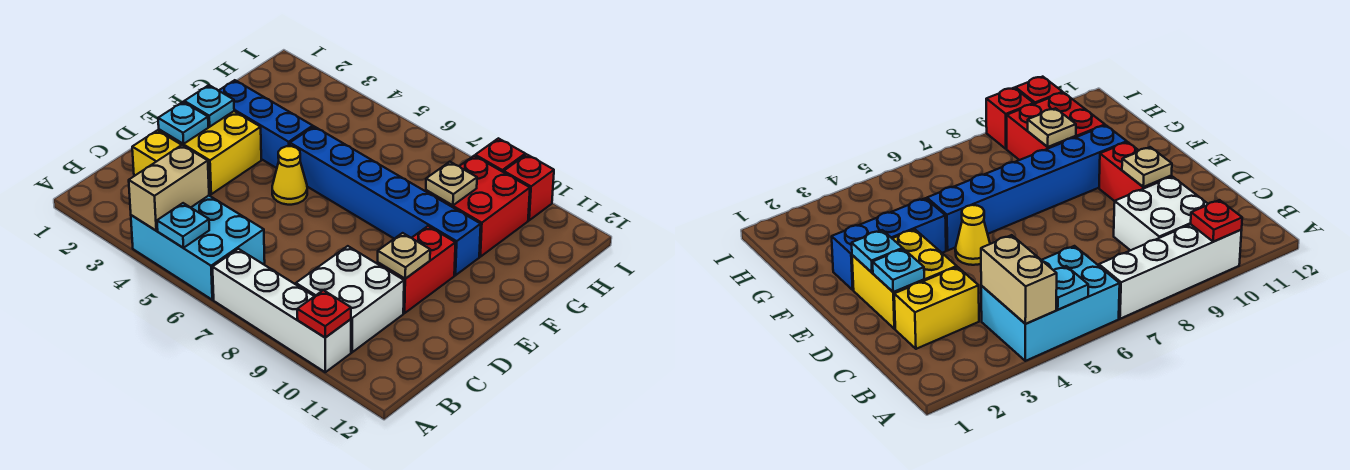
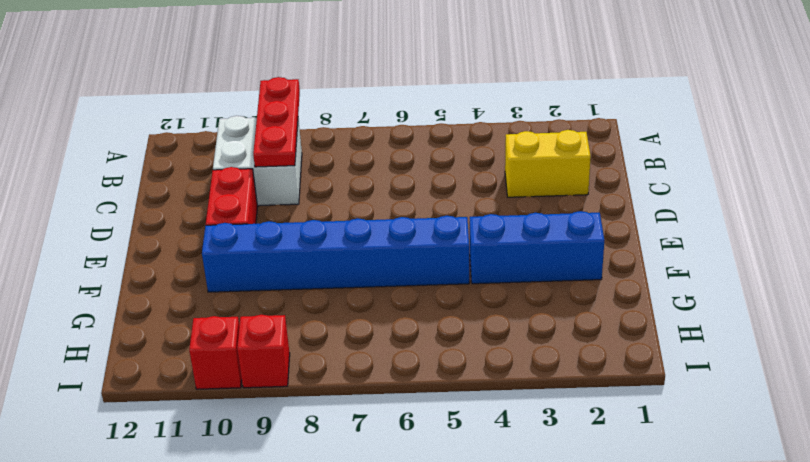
red plate A9:C9 level 2 -> none
none -> cyan brick A4:B6 level 1
none -> white brick A7:A10 level 1
none -> yellow brick D2:E3 level 1

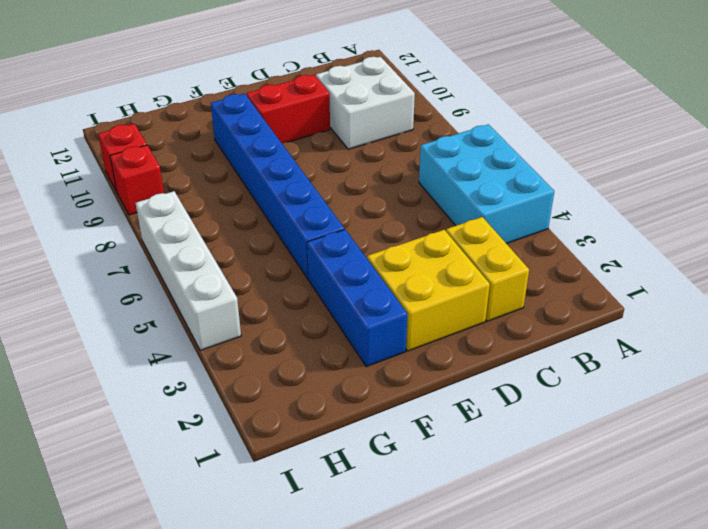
white brick I4:I7 level 1 -> white brick A7:A10 level 1
none -> yellow cone E5 level 1
none -> red brick G9:H10 level 1
none -> tan brick A4:B4 level 2

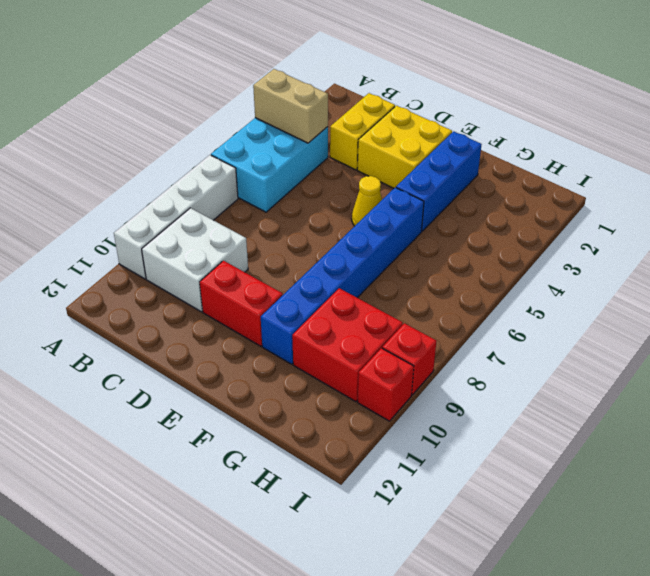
none -> cyan plate A5 level 2
none -> red plate A10 level 2
none -> cyan plate D2 level 2

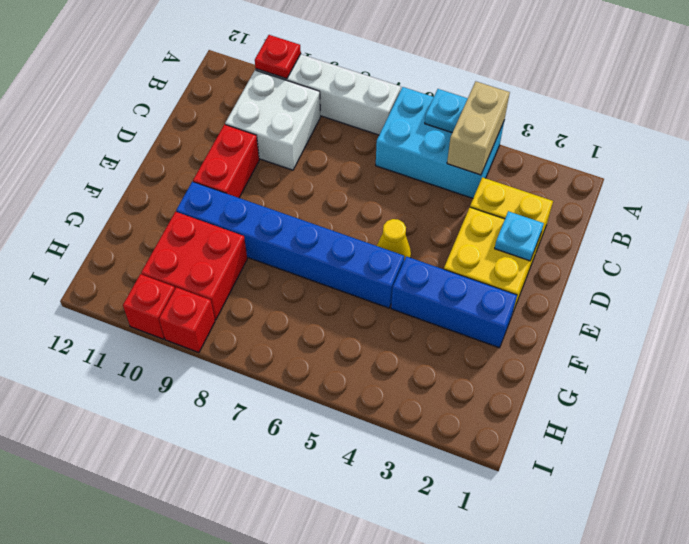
none -> tan plate D10 level 2
none -> cyan plate E2 level 2
none -> tan plate G9 level 2

